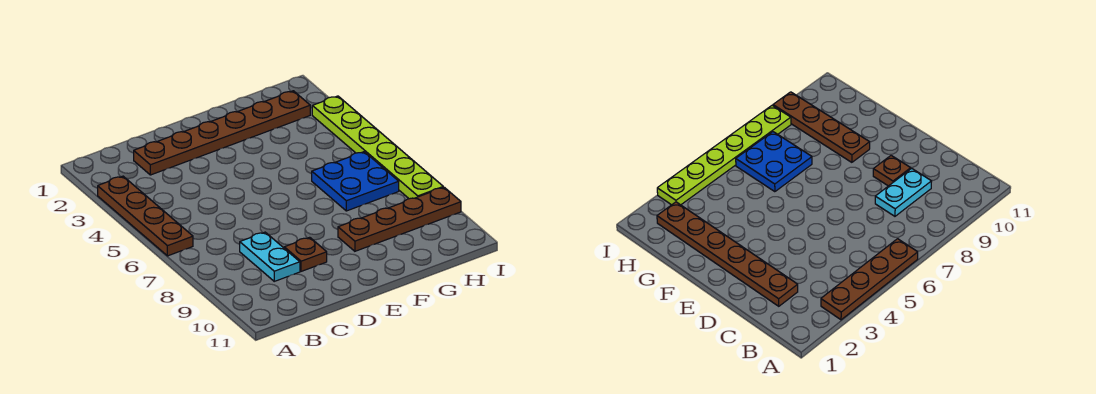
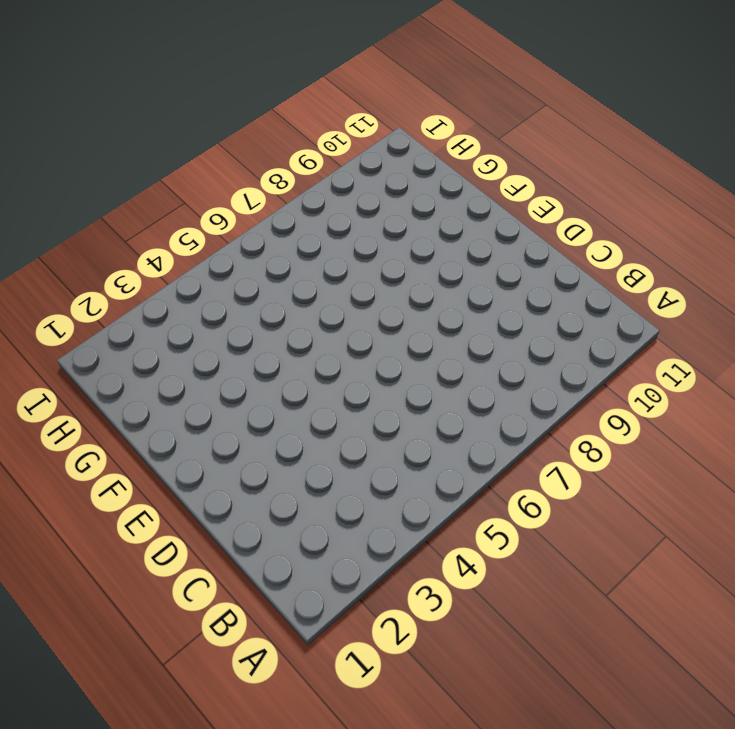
none -> brown plate A3:A6 level 1
none -> brown plate C2:H2 level 1

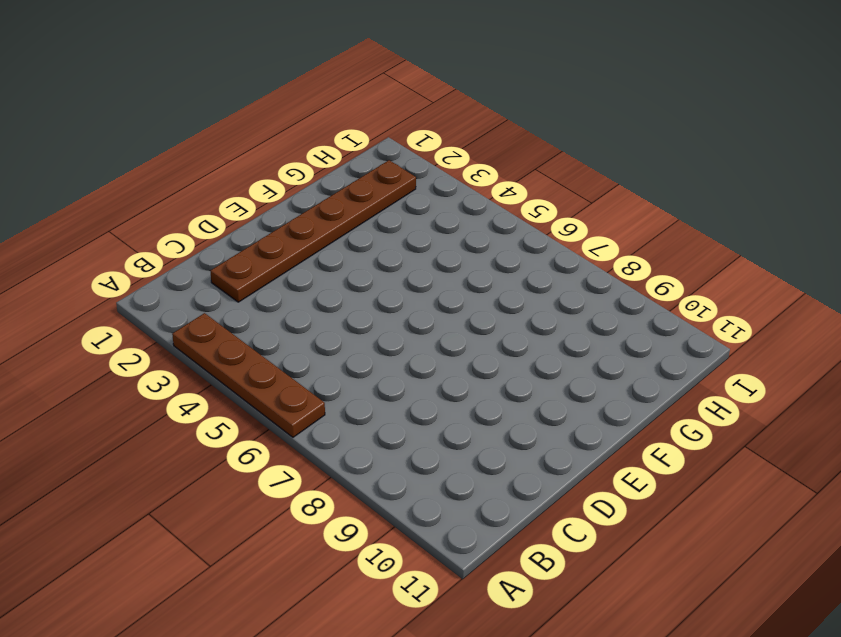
none -> cyan plate C8:C9 level 1
none -> brown plate D9 level 1

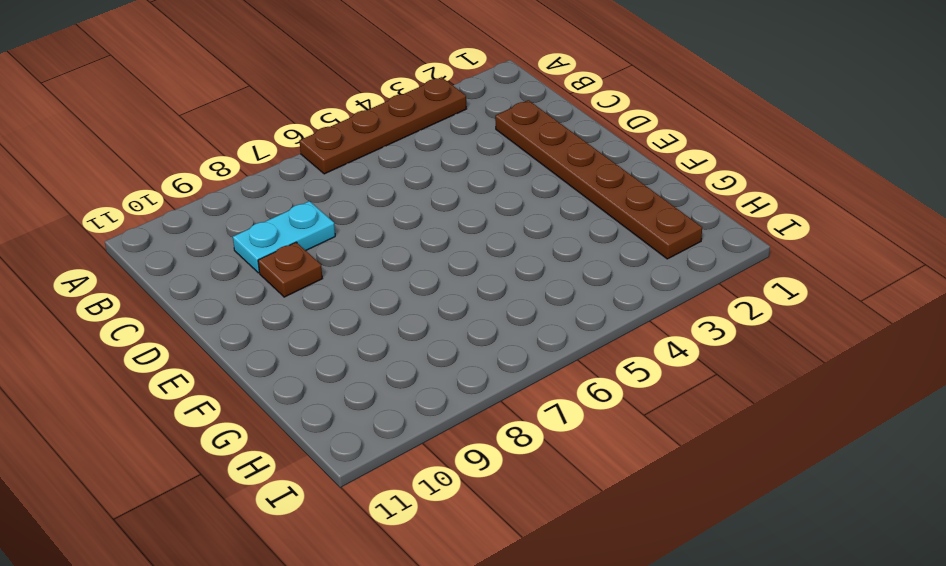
none -> brown plate F9:I9 level 1
none -> blue plate G6:H7 level 1

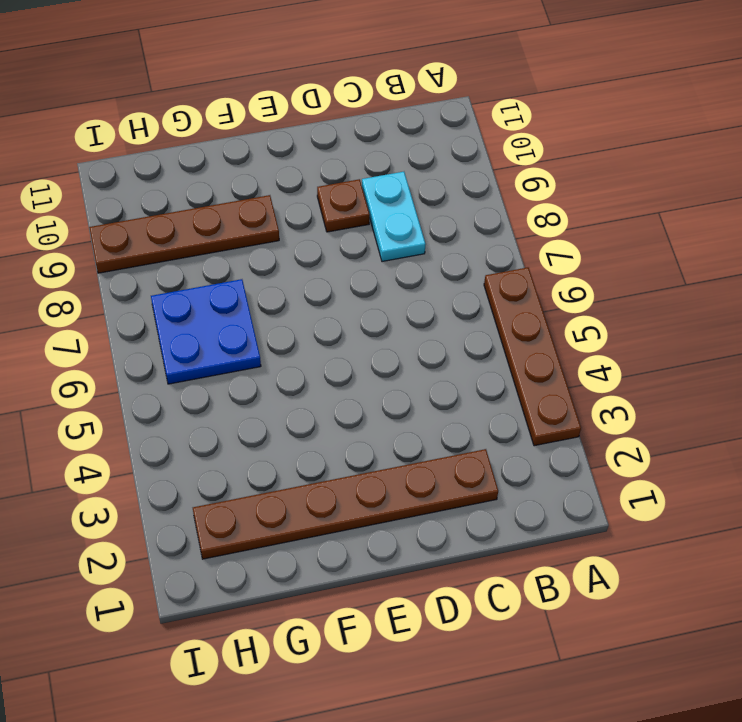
none -> lime plate I3:I8 level 1

